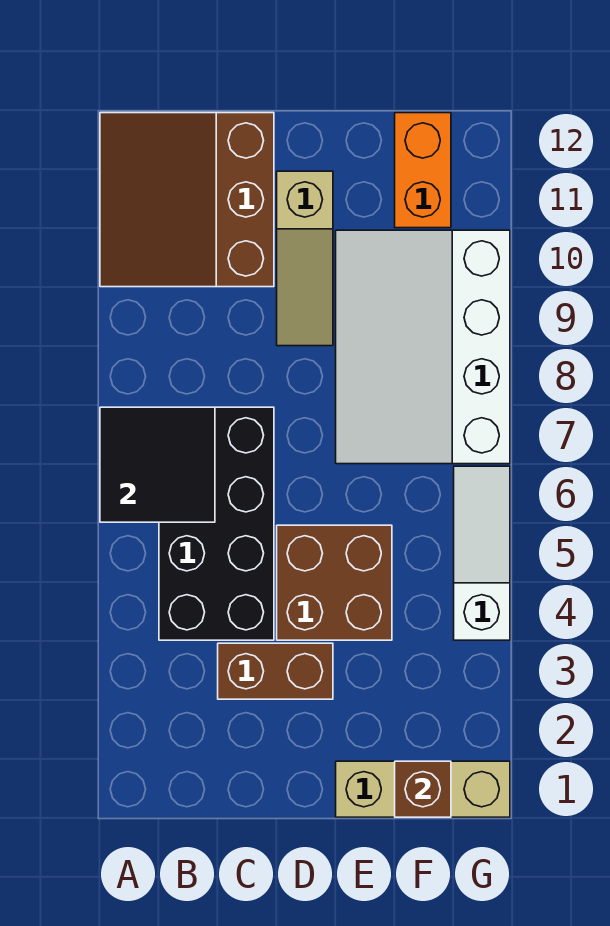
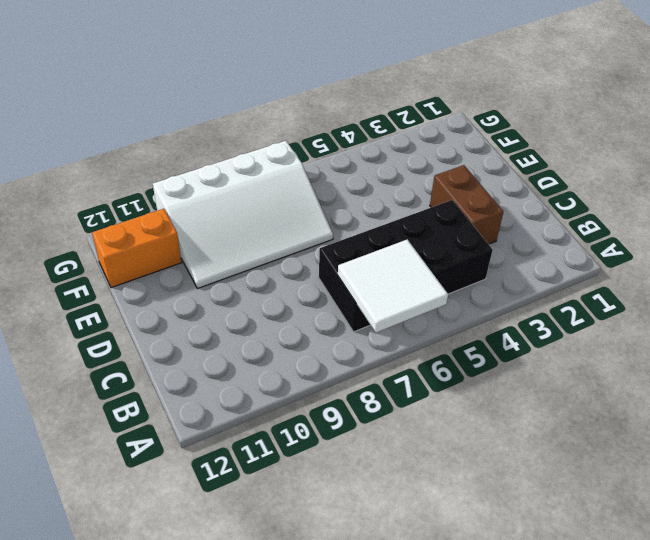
white tile A6:B7 level 2 -> black tile A6:B7 level 2
none -> brown slope A10:C12 level 1 top C
none -> brown brick D4:E5 level 1

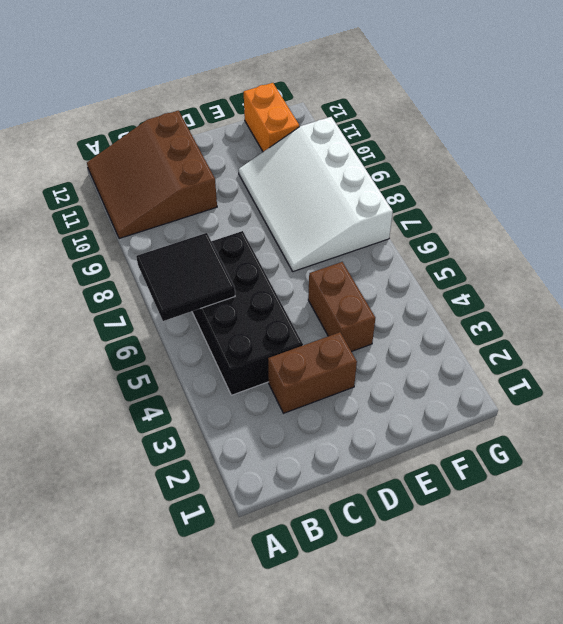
brown brick E4:E5 level 1 -> brown brick D4:E5 level 1
none -> tan slope D9:D11 level 1 top 11
none -> tan brick E1:G1 level 1

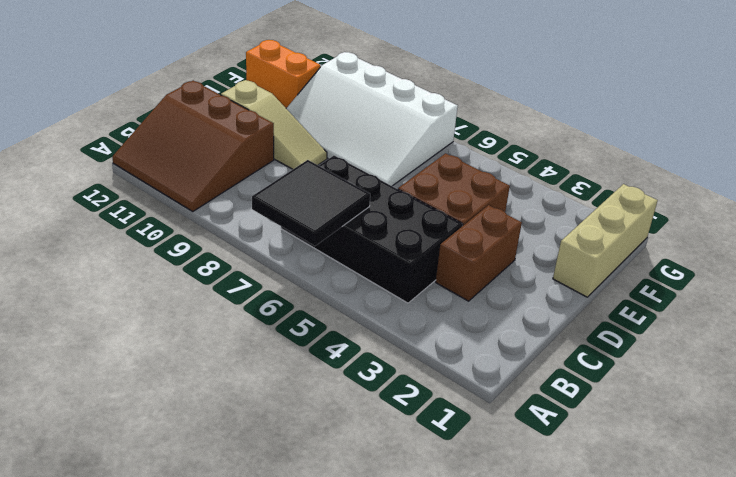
none -> white slope G4:G6 level 1 top 4
none -> brown brick F1 level 2

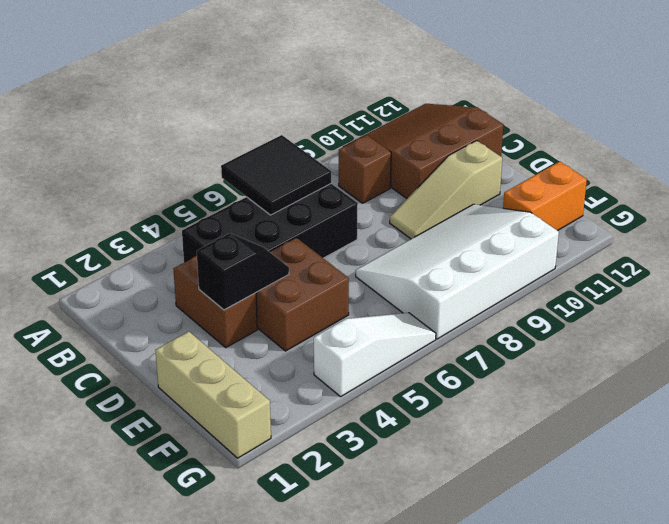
brown brick B9 level 1 -> brown brick F1 level 2
black slope D3:D4 level 2 top 3 -> none

